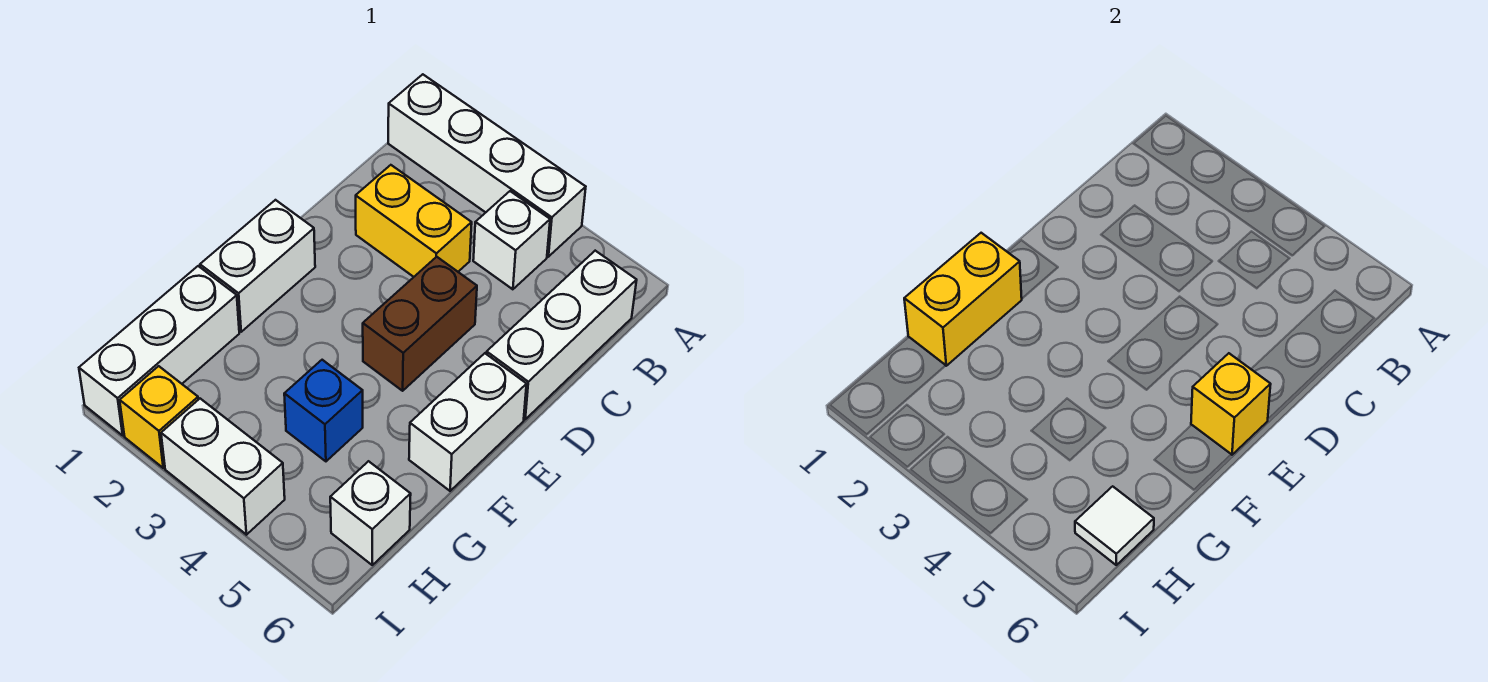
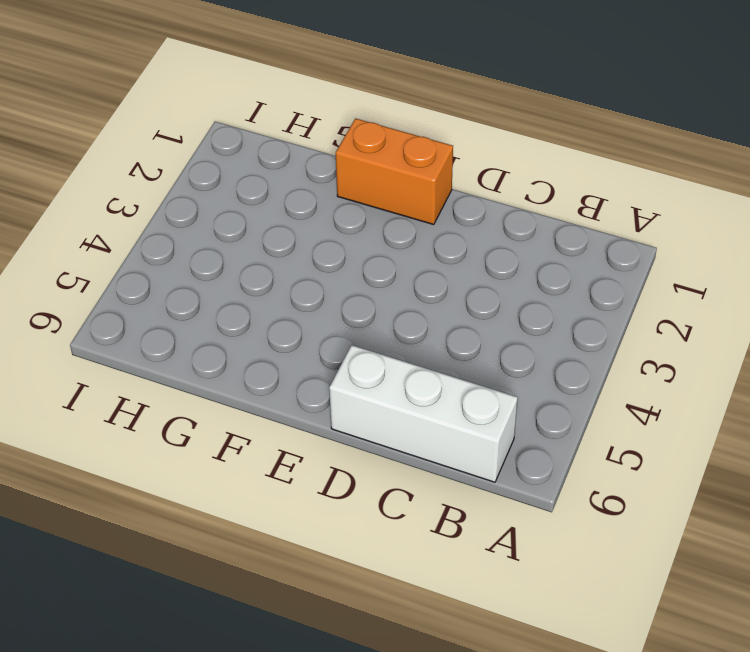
orange brick E1:F1 level 1 -> white brick E1:F1 level 1
none -> white brick A1:A4 level 1
none -> white brick B4 level 1
none -> yellow brick C2:C3 level 1

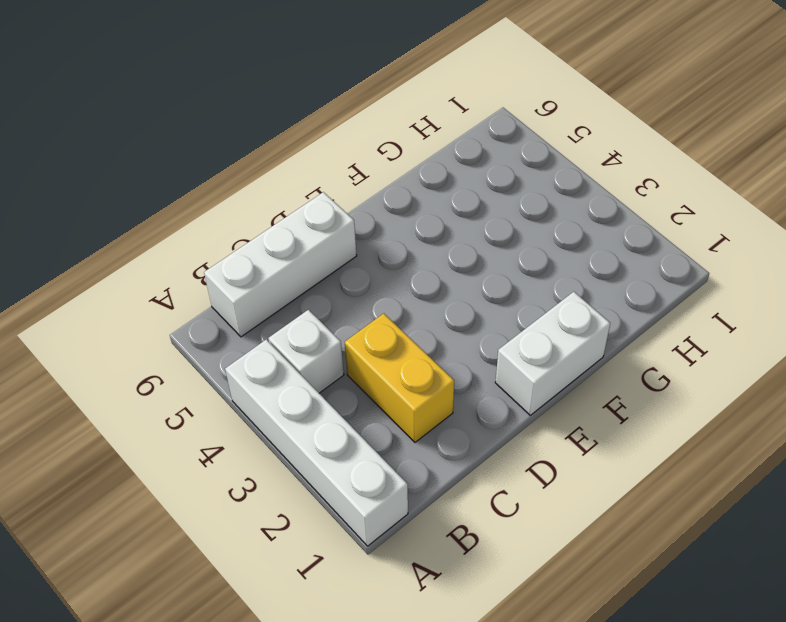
none -> brown brick D4:E4 level 1
none -> white brick E6:F6 level 1
none -> white brick G1:I1 level 1

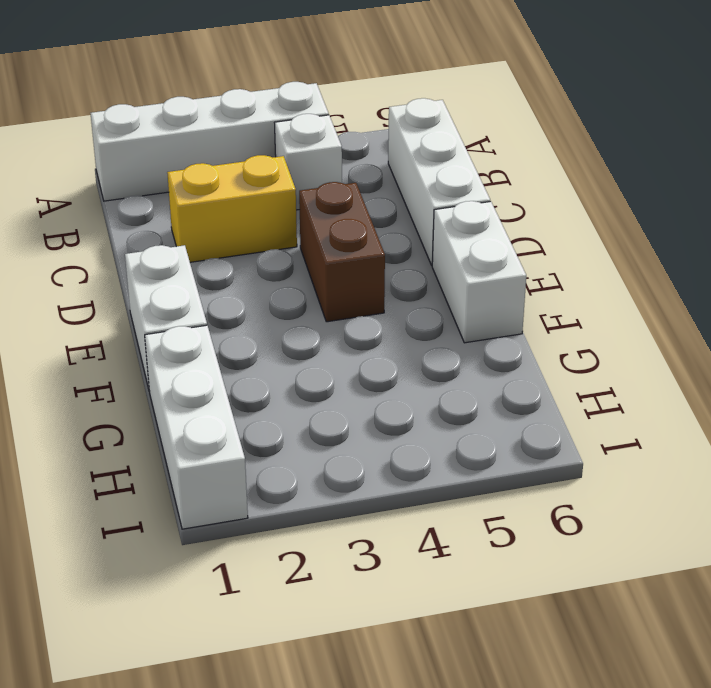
none -> blue brick G4 level 1
none -> white brick H6 level 1
none -> yellow brick I2 level 1

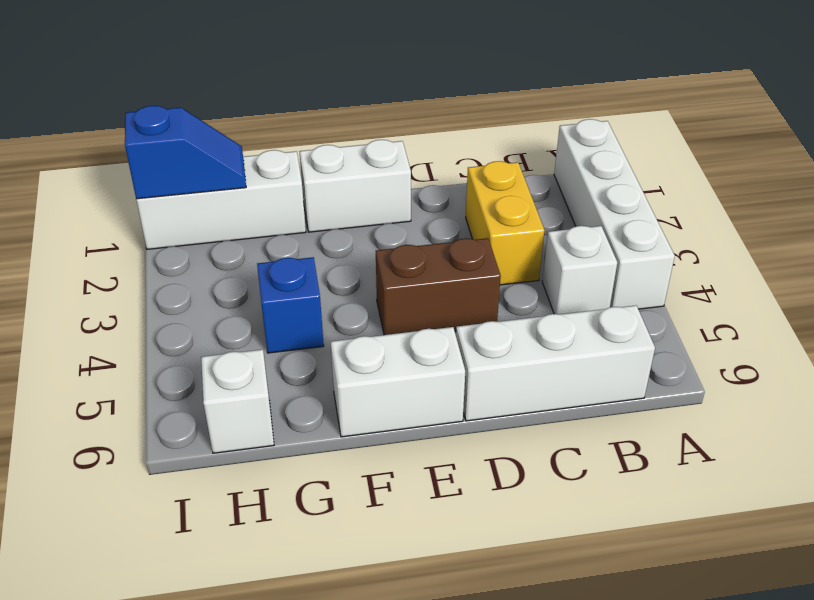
blue slope H1:I1 level 2 top I -> none
none -> yellow brick I2 level 1
none -> white brick I3:I4 level 1
none -> yellow brick E6 level 2

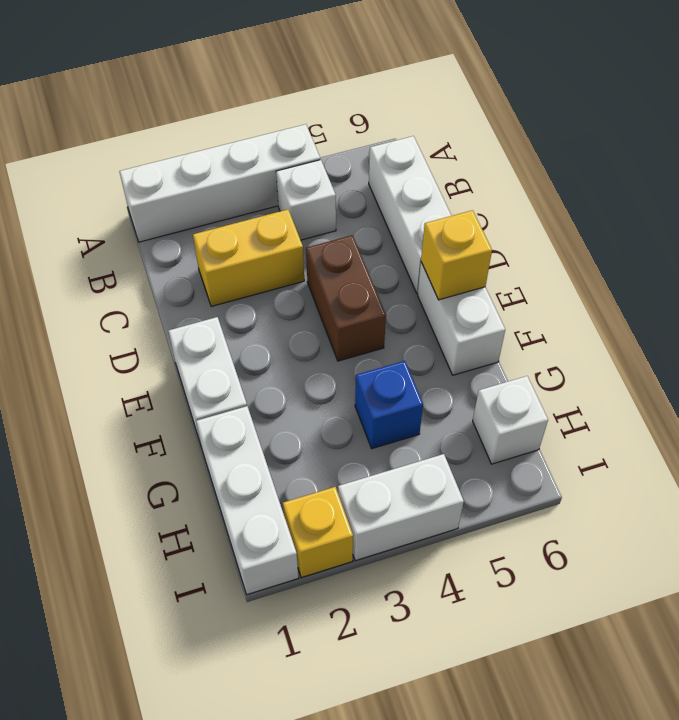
none -> yellow brick F1:G1 level 2
none -> white tile H6 level 2

